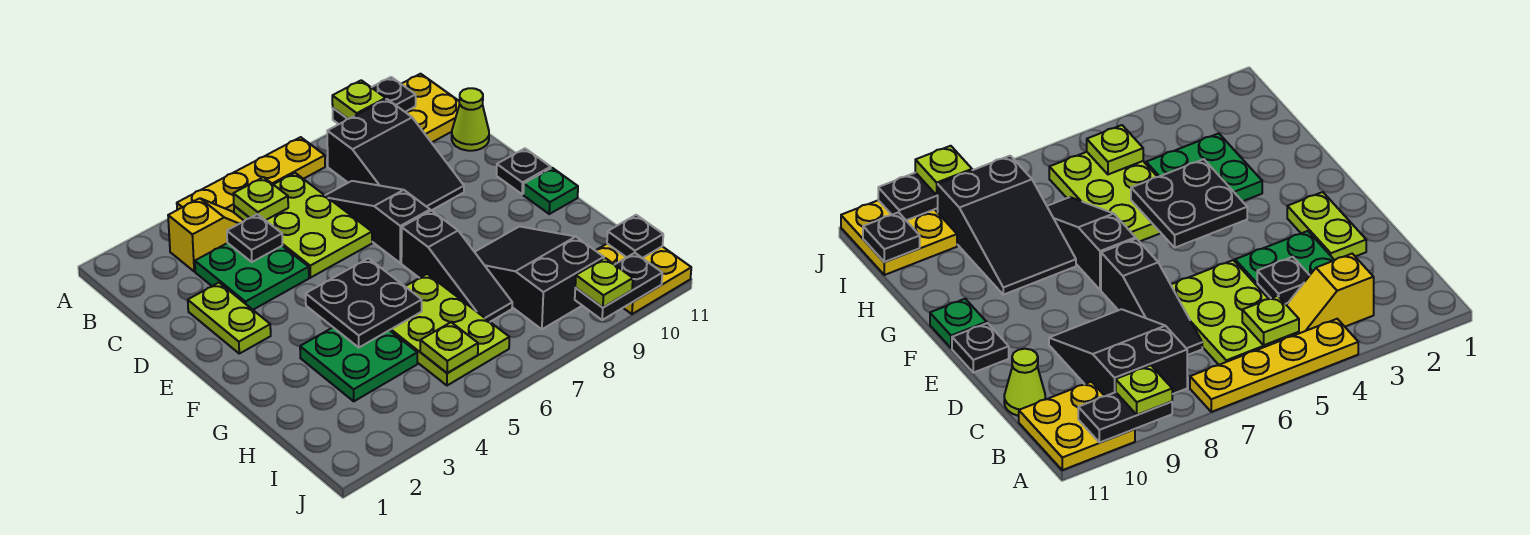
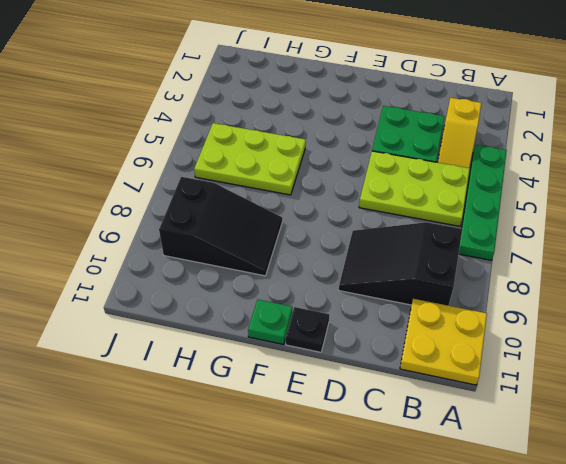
green plate A4:A7 level 1 -> yellow plate A4:A7 level 1
none -> black slope C7:E7 level 1 top E
none -> lime cone C11 level 1
none -> lime plate D2:E2 level 1

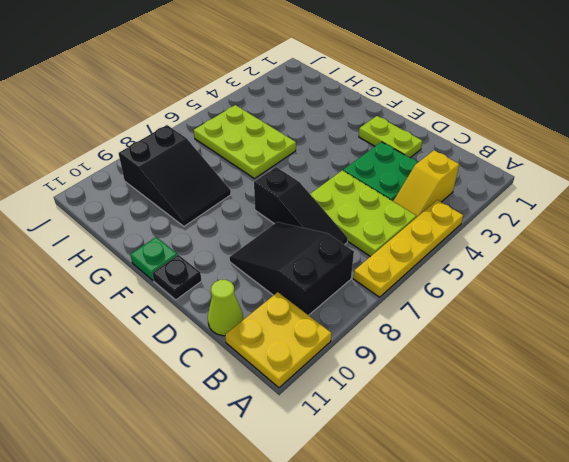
none -> black slope F7:H7 level 1 top F
none -> green plate G3:H4 level 1
none -> yellow plate I10:J11 level 1

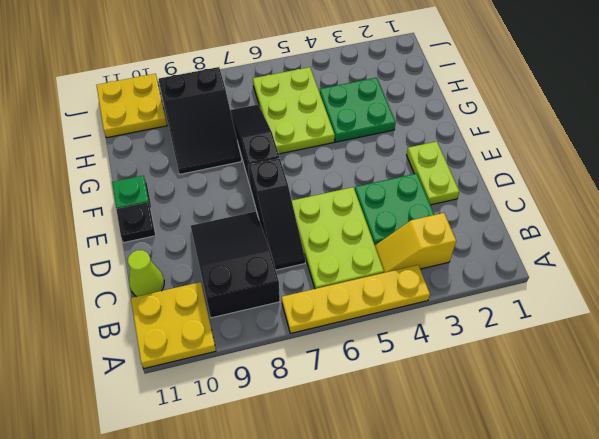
none -> black plate A9:A10 level 2
none -> lime plate B5 level 2
none -> black plate C4 level 2

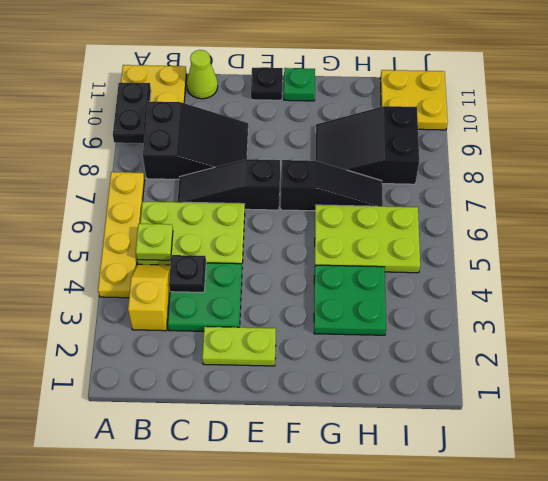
none -> black plate F4:G5 level 2
none -> lime plate I5 level 2
none -> black plate I11 level 2

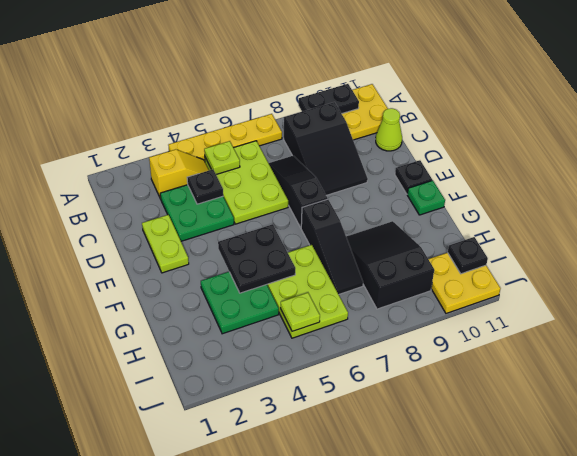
none -> black plate J9:J10 level 2
none -> lime plate A9 level 3
none -> lime plate J9 level 3

